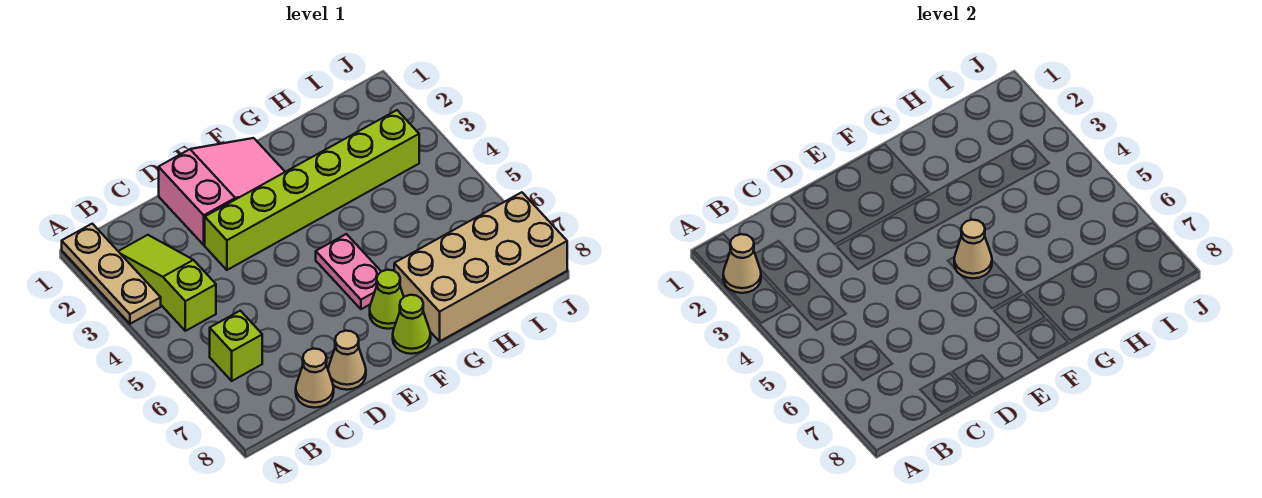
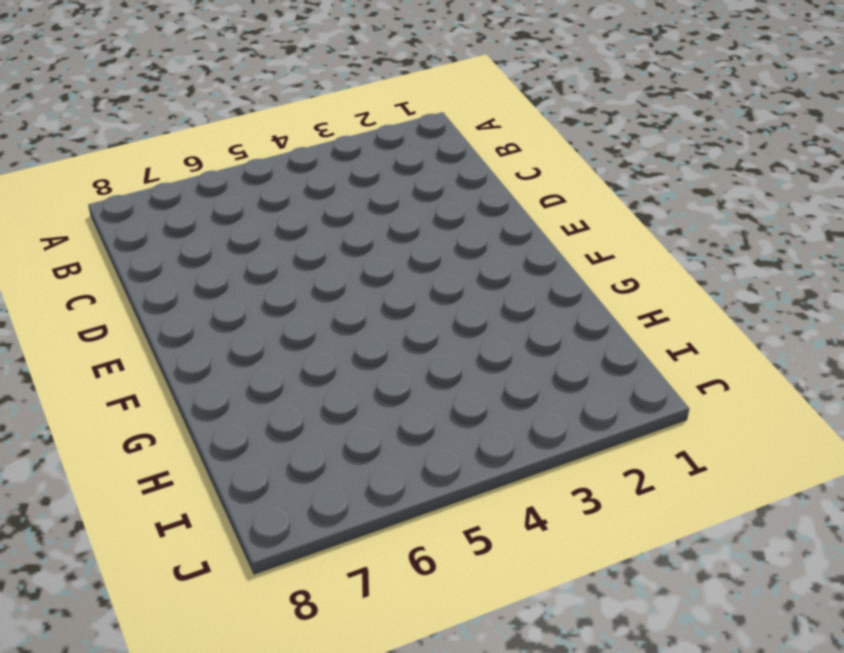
none -> tan plate A1:A3 level 1
none -> lime slope B2:B4 level 1 top 4
none -> lime brick B6 level 1

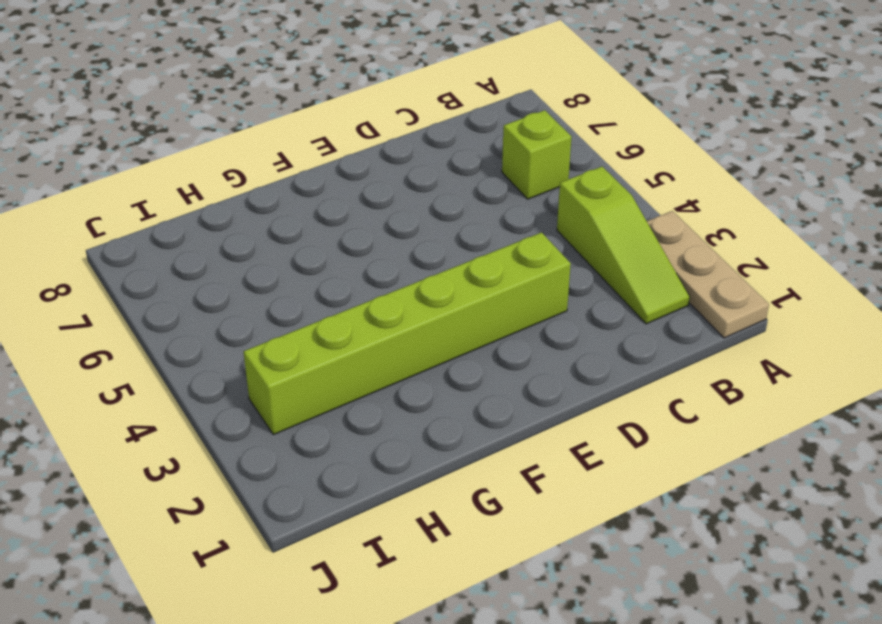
none -> tan cone C8 level 1
none -> pink slope D1:F2 level 1 top D
none -> tan cone D8 level 1

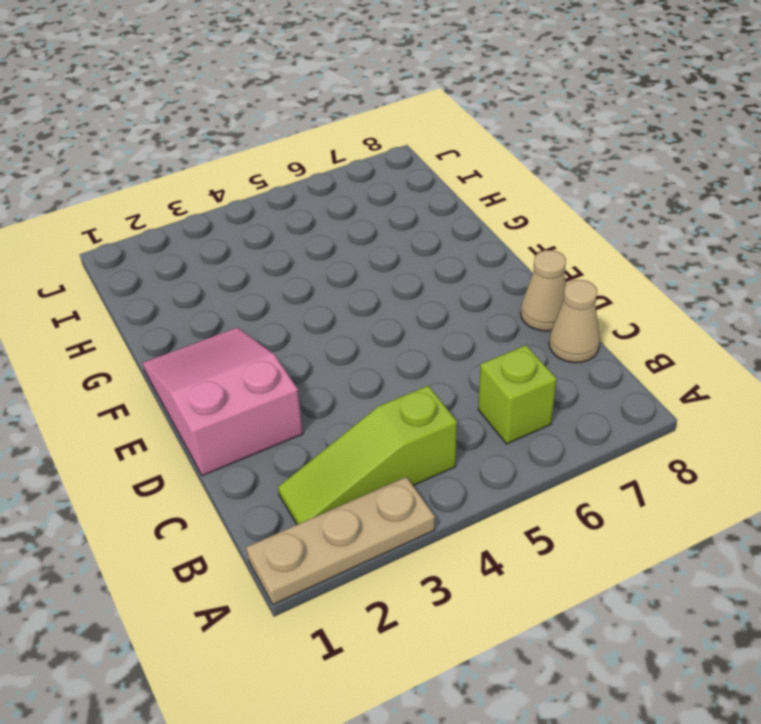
none -> lime brick D3:I3 level 1
none -> pink plate F5:F6 level 1
none -> lime cone F7 level 1

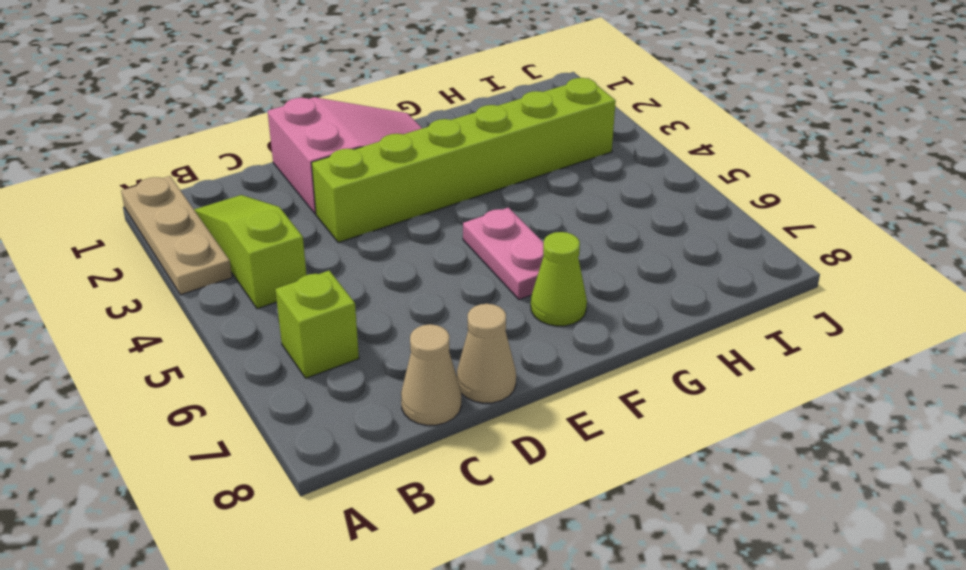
none -> lime cone F8 level 1
none -> tan brick G7:J8 level 1
none -> tan cone A2 level 2

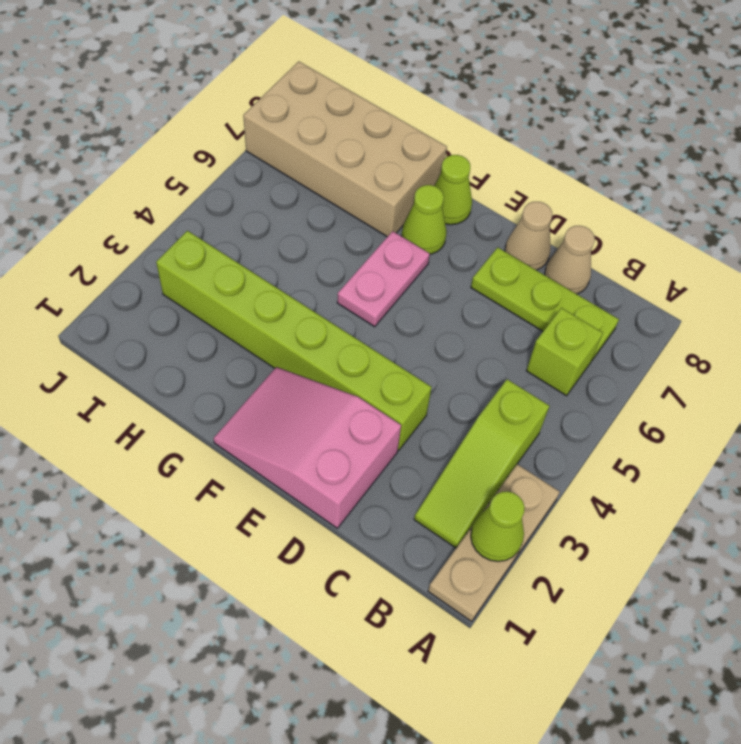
lime cone A2 level 2 -> tan cone A2 level 2
lime plate B7:D7 level 1 -> none
none -> tan cone F5 level 2

